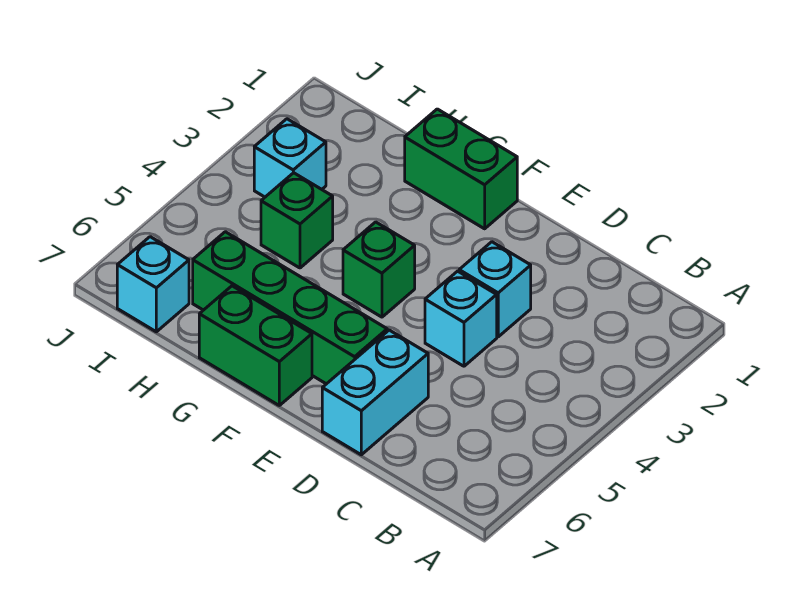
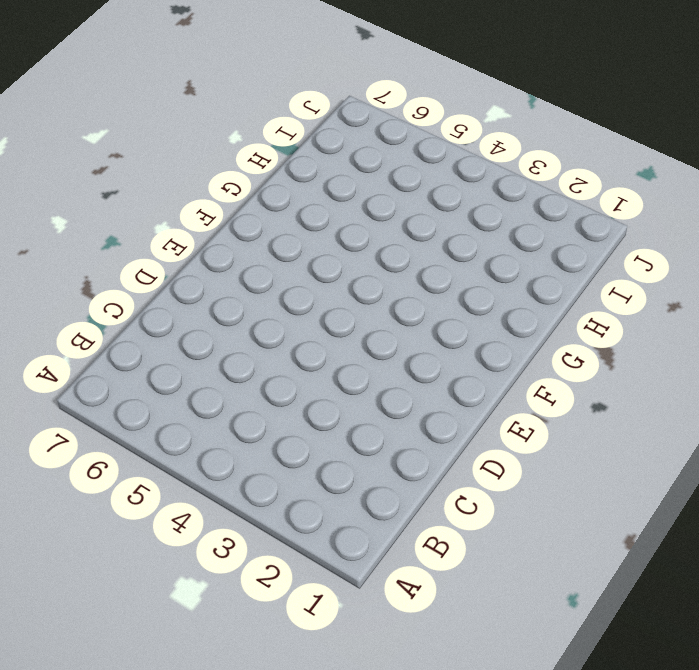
none -> cyan brick D3 level 1
none -> cyan brick D4 level 1

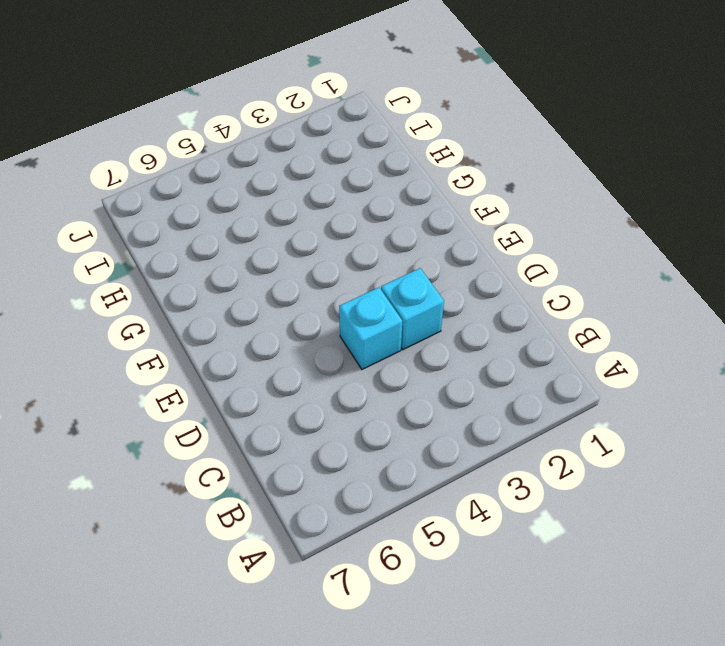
none -> cyan brick D6:D7 level 1
none -> green brick E6:H6 level 1

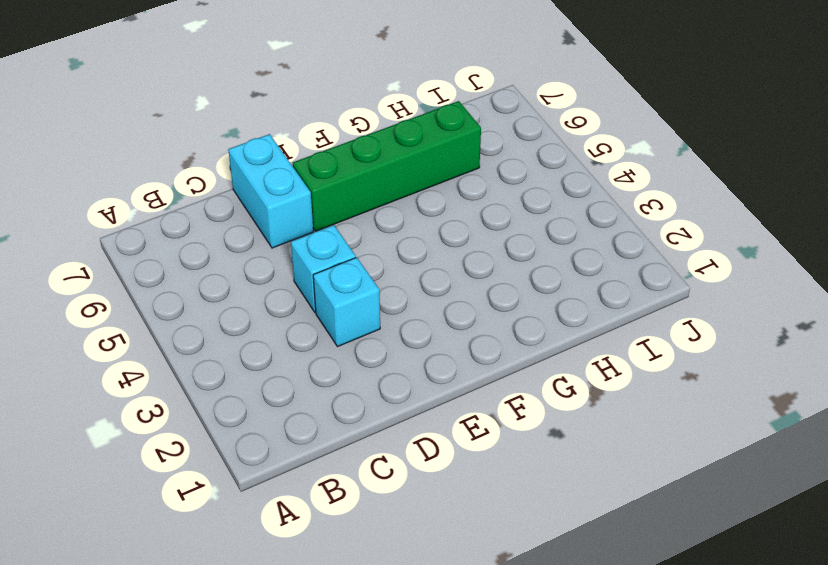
none -> green brick F1:G1 level 1
none -> green brick F4 level 1

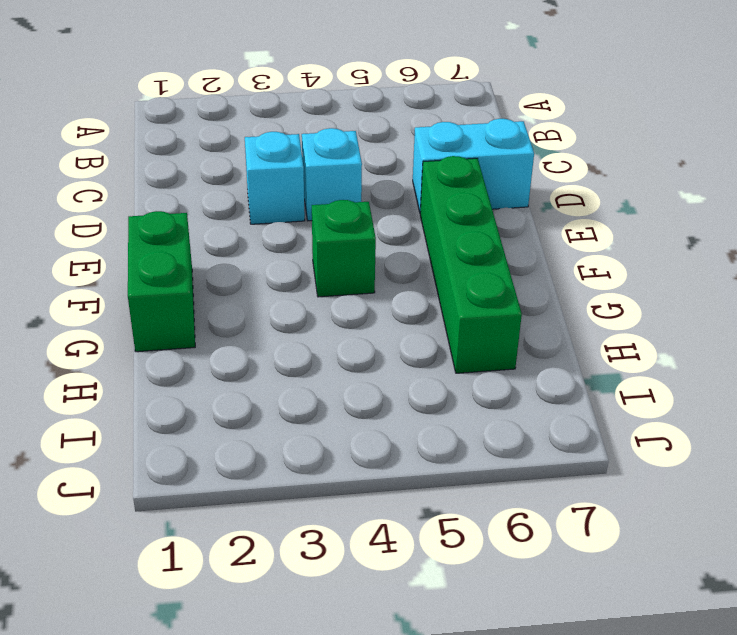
none -> green brick F7:G7 level 1
none -> green brick H4 level 1

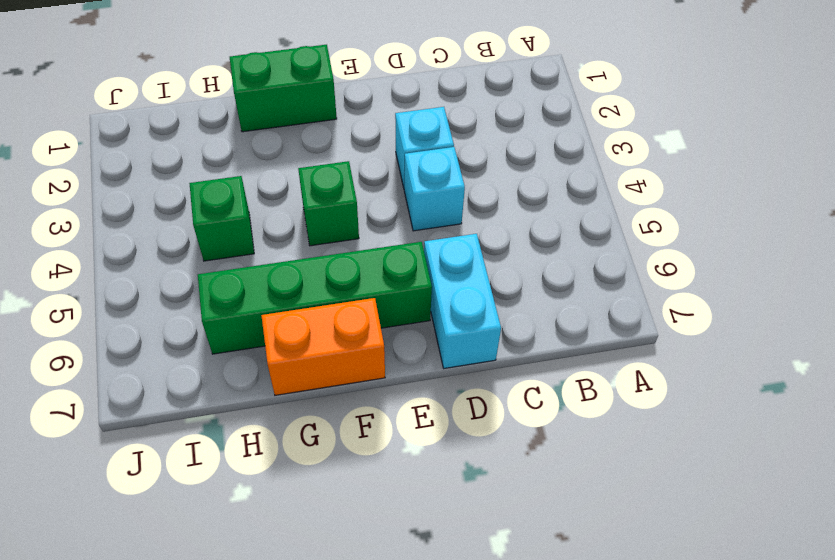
orange brick F7:G7 level 1 -> green brick F7:G7 level 1
none -> cyan brick I3 level 1
none -> cyan brick I7 level 1

